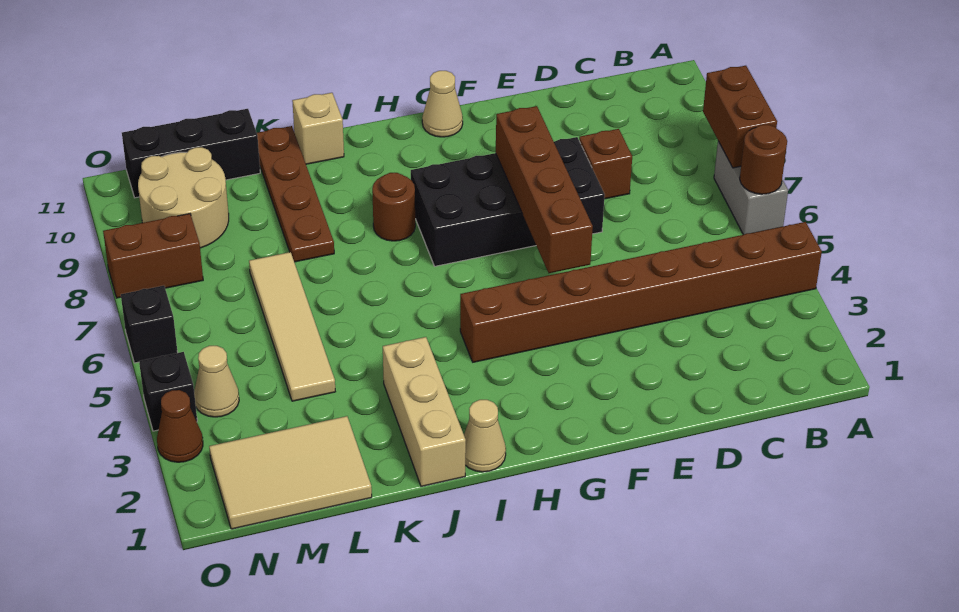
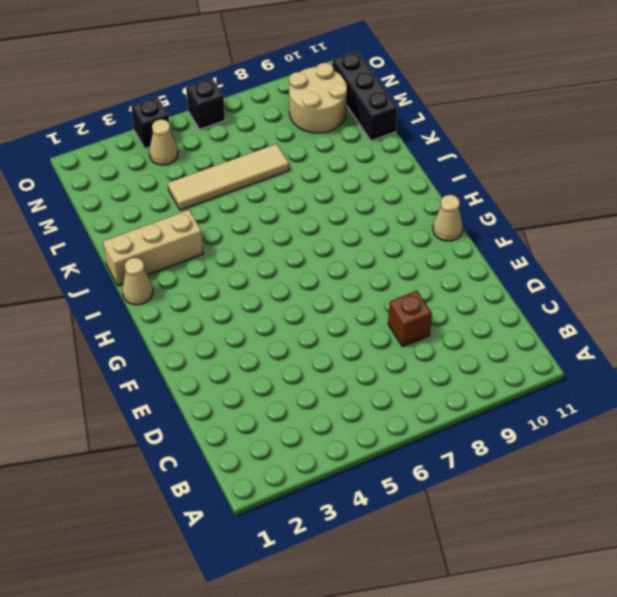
none -> brown brick A4:H4 level 1
none -> grey brick A6:A7 level 1
none -> black brick E7:H8 level 1

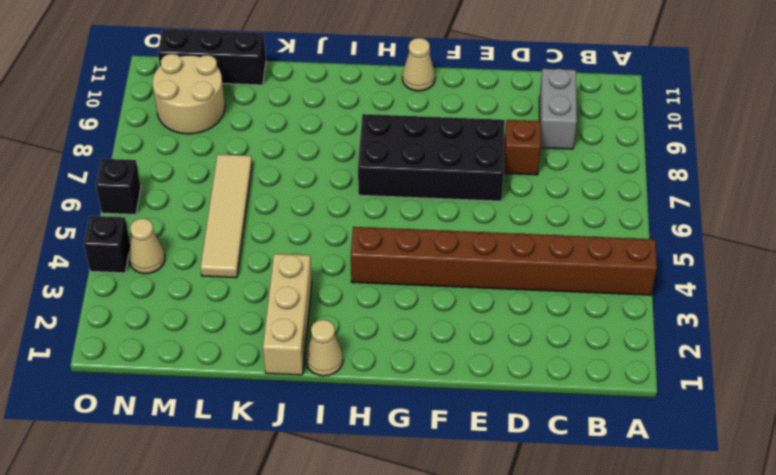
grey brick C9:C10 level 1 -> grey brick A6:A7 level 1
none -> brown round brick I8 level 1
none -> tan brick J11 level 1
none -> brown plate K8:K11 level 1

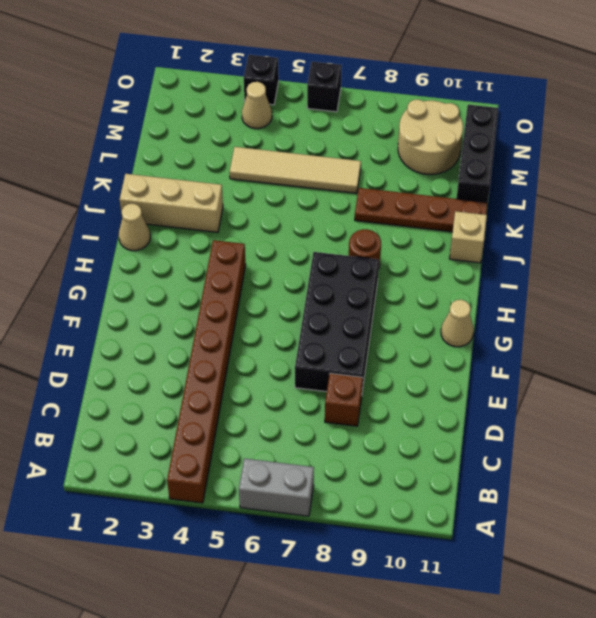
none -> tan tile L1:N2 level 1
none -> brown brick N8:O8 level 1
none -> brown cone O3 level 1

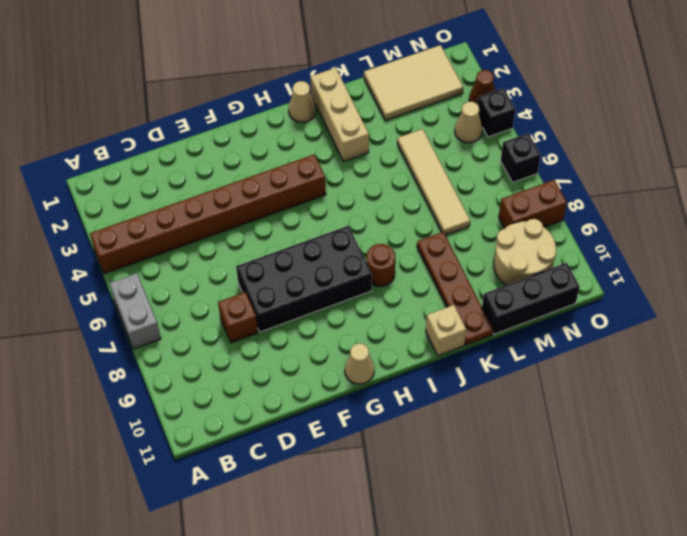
none -> brown round brick A6 level 2
none -> brown brick A7:A8 level 2
none -> brown brick F5:F8 level 2

